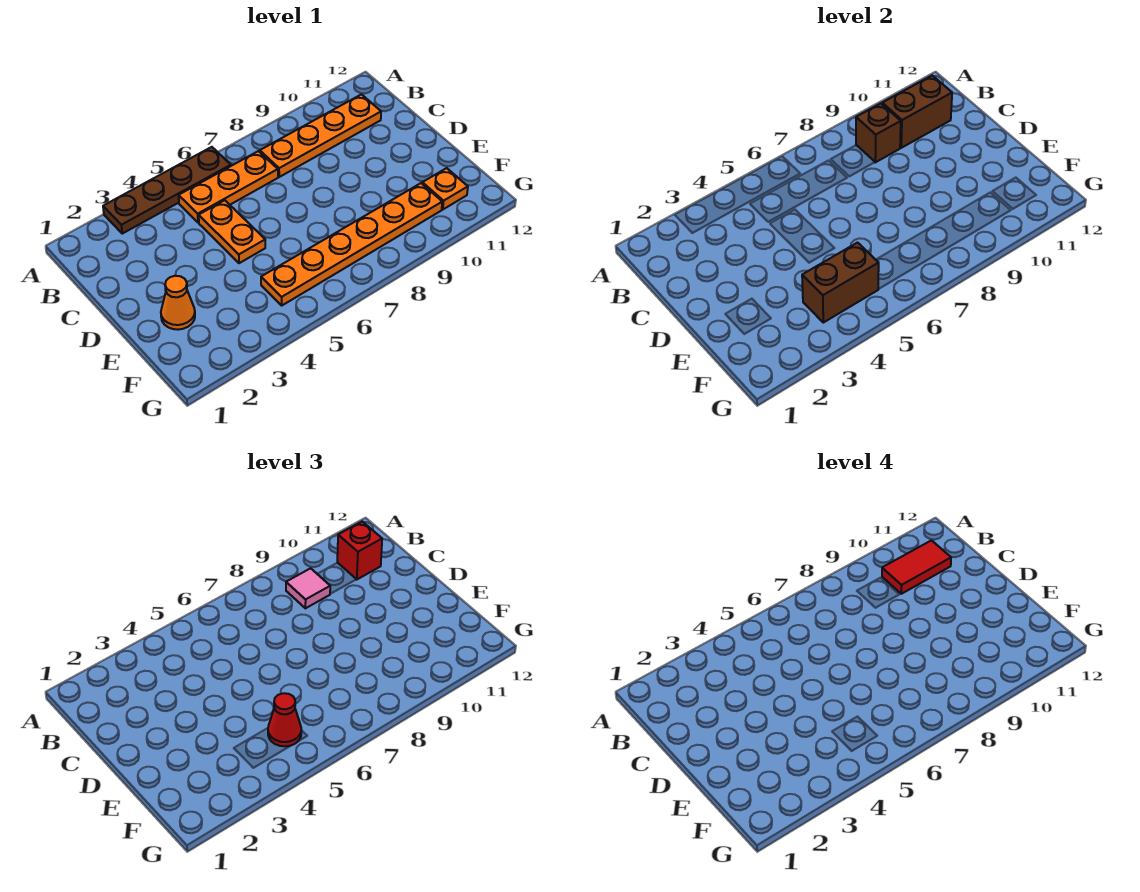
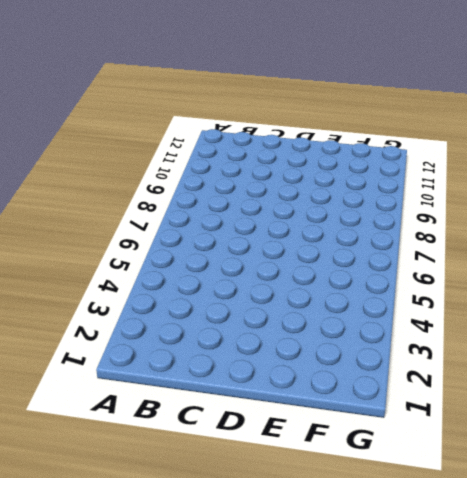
none -> brown plate A3:A6 level 1
none -> orange plate B5:B7 level 1
none -> orange plate B8:B11 level 1

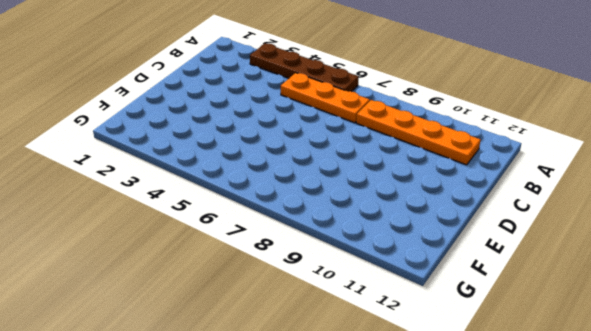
none -> orange plate C5:D5 level 1
none -> orange cone E2 level 1
none -> orange plate F5:F10 level 1

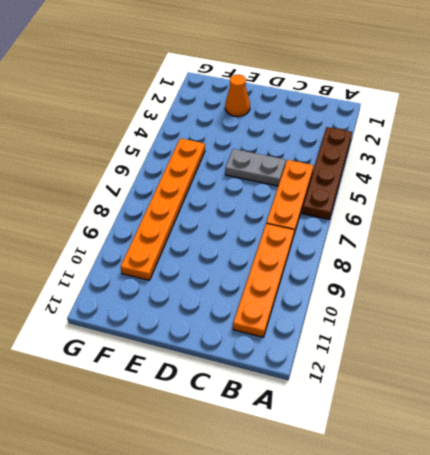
grey plate C5:D5 level 1 -> orange plate C5:D5 level 1
none -> orange plate F11 level 1
none -> brown brick B9 level 2
none -> brown brick B10:B11 level 2

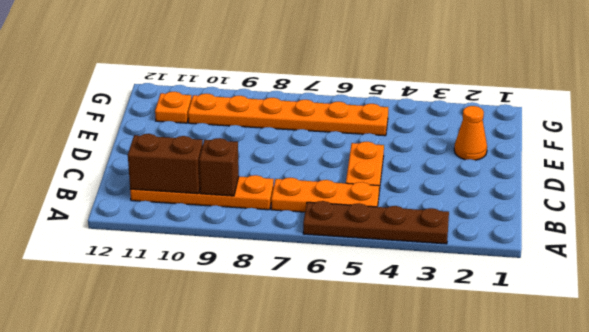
none -> brown brick F4:F5 level 2
none -> pink tile B9 level 3
none -> red brick B11 level 3

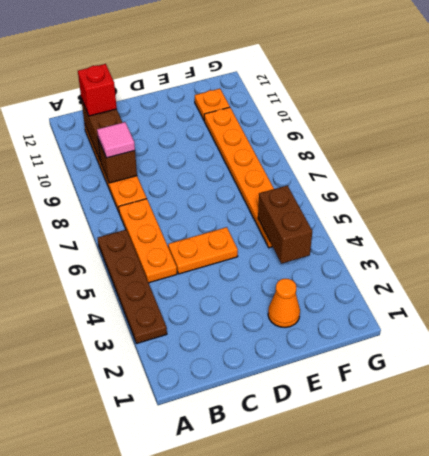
none -> red cone F5 level 3
none -> red tile B10:B11 level 4

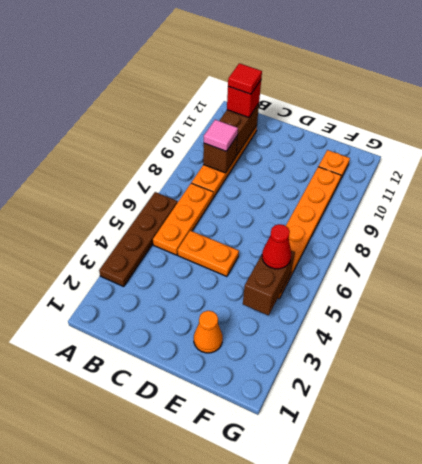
red tile B11 level 4 -> red tile B10:B11 level 4

